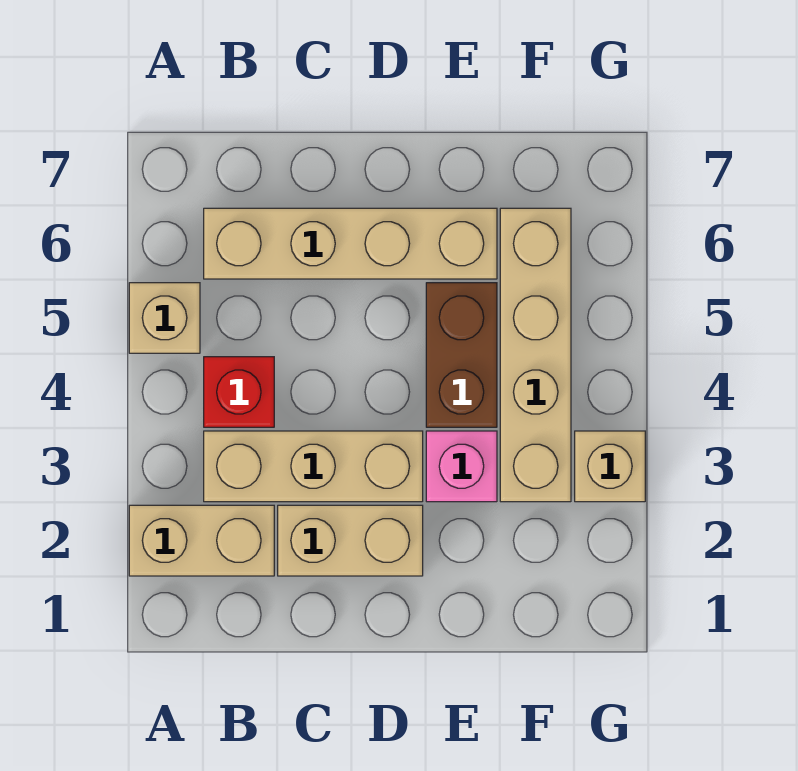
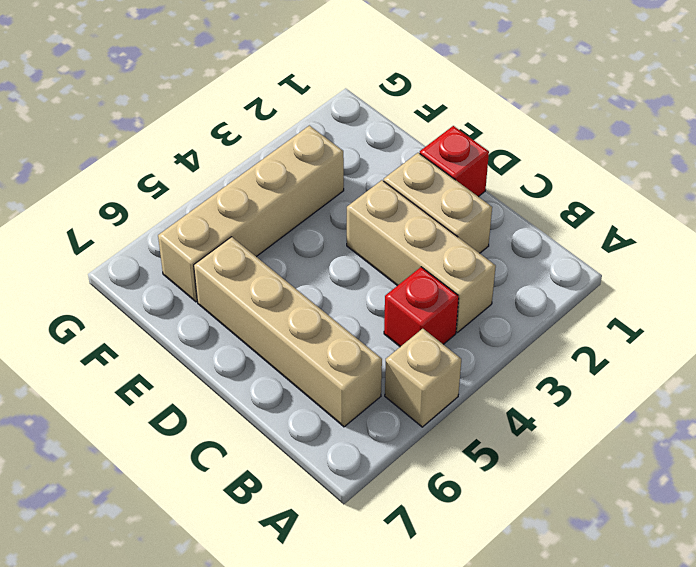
red brick D1 level 1 -> none
none -> tan brick A2:B2 level 1
none -> pink brick E3 level 1

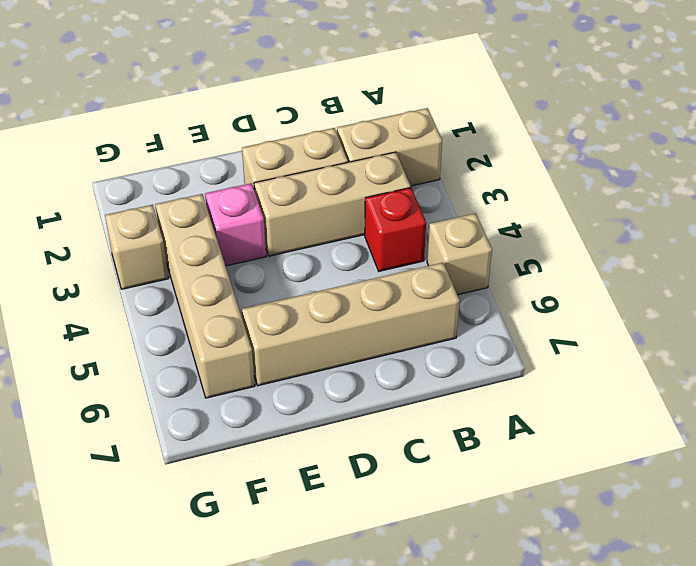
none -> brown brick E4:E5 level 1

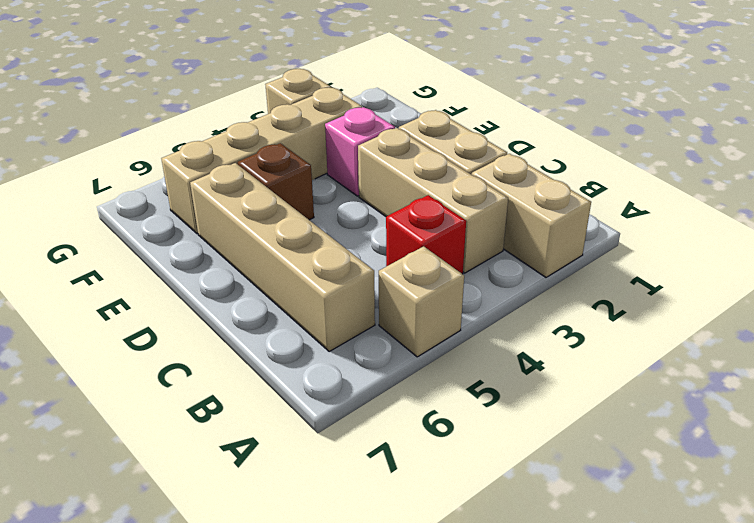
brown brick E5 level 1 -> brown brick E4:E5 level 1

